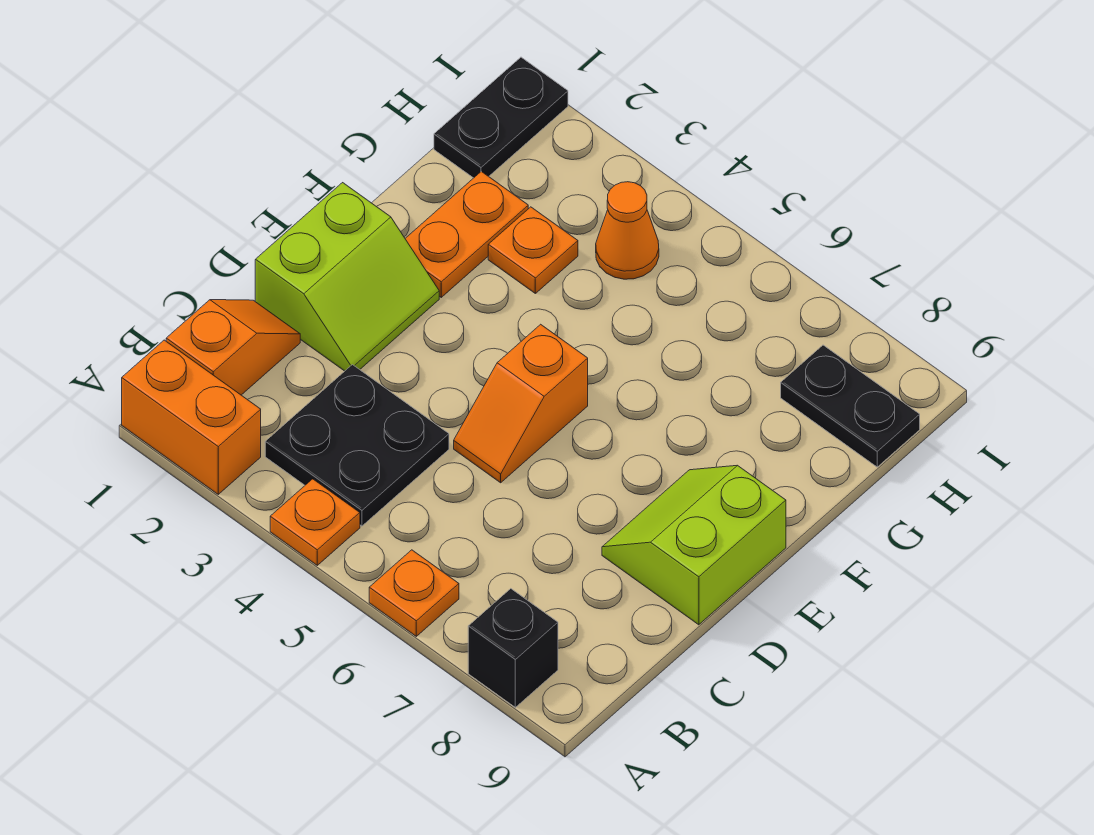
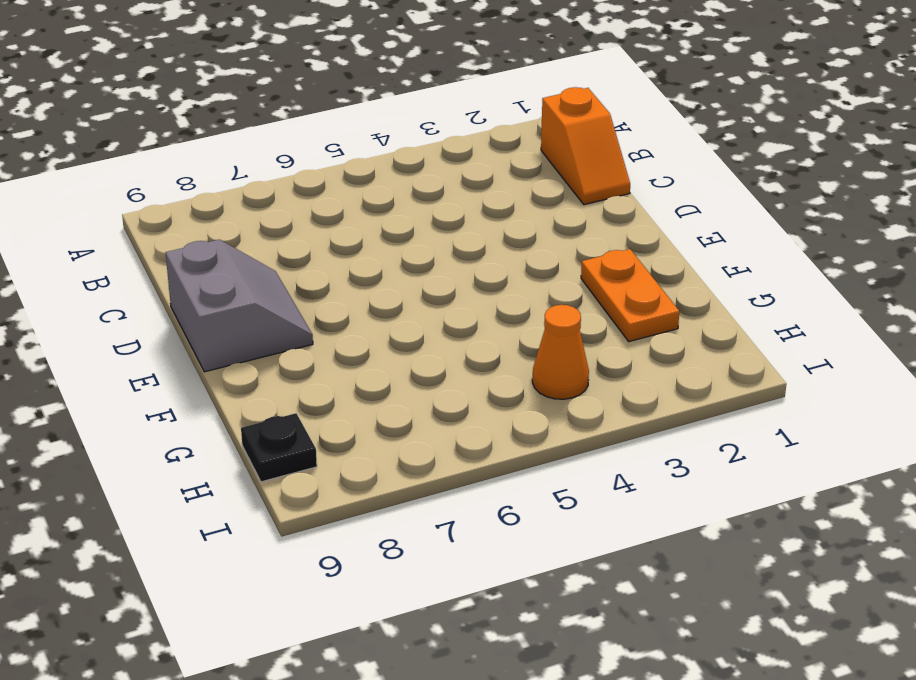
grey slope D8:E9 level 1 top 9 -> lime slope D8:E9 level 1 top 9
black plate H9 level 1 -> black plate H8:H9 level 1
none -> orange brick A1:A2 level 1
none -> orange plate A4 level 1
none -> orange plate A6 level 1

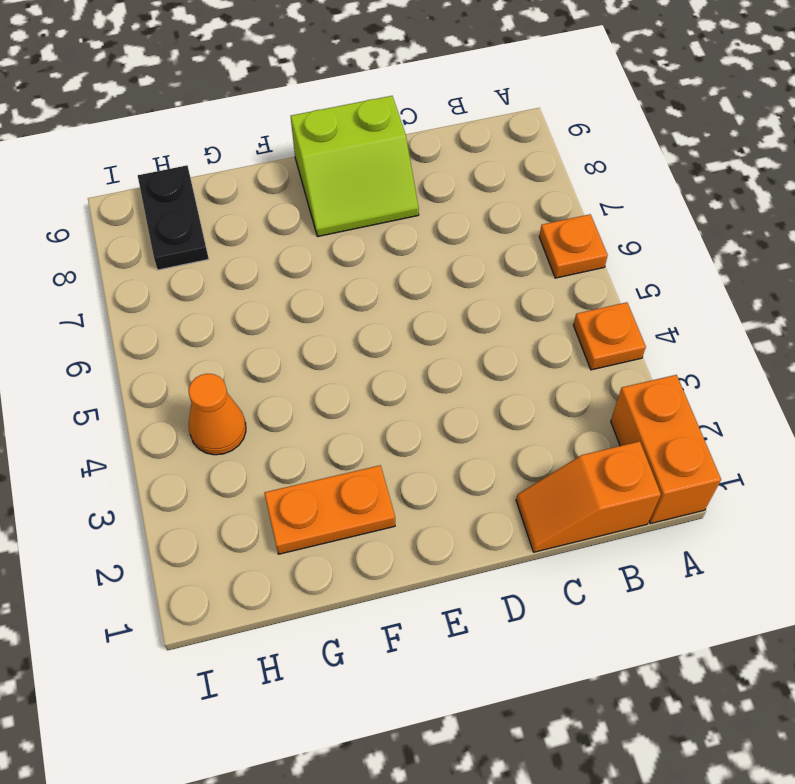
none -> black brick A8 level 1
none -> black plate B3:C4 level 1
none -> lime slope D1:E2 level 1 top 1

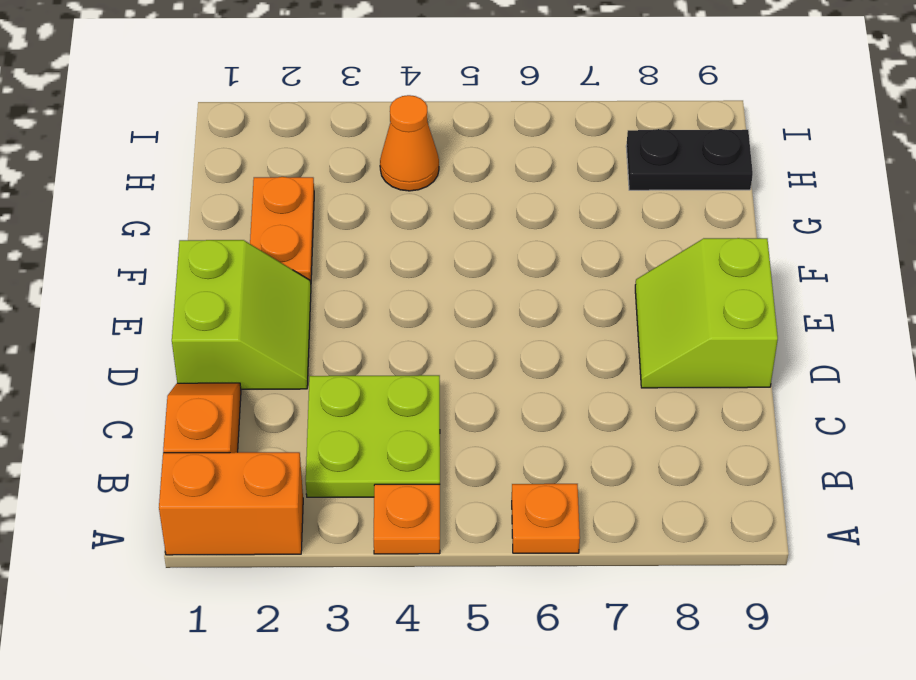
lime plate B3:C4 level 1 -> black plate B3:C4 level 1
none -> black brick A8 level 1
none -> orange slope D5:E5 level 1 top E
none -> orange plate G3 level 1

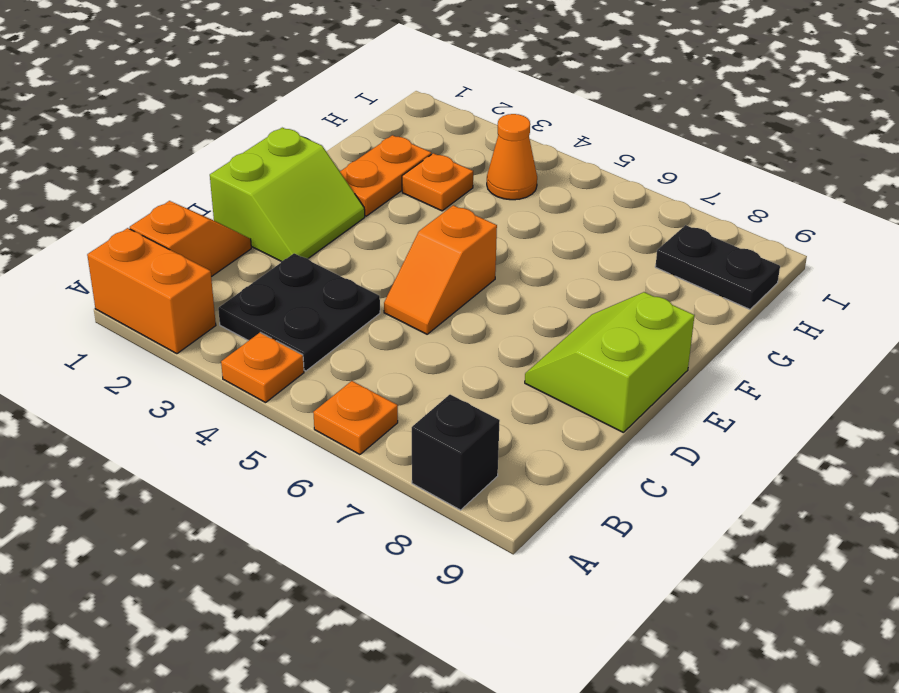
none -> black plate H1:I1 level 1

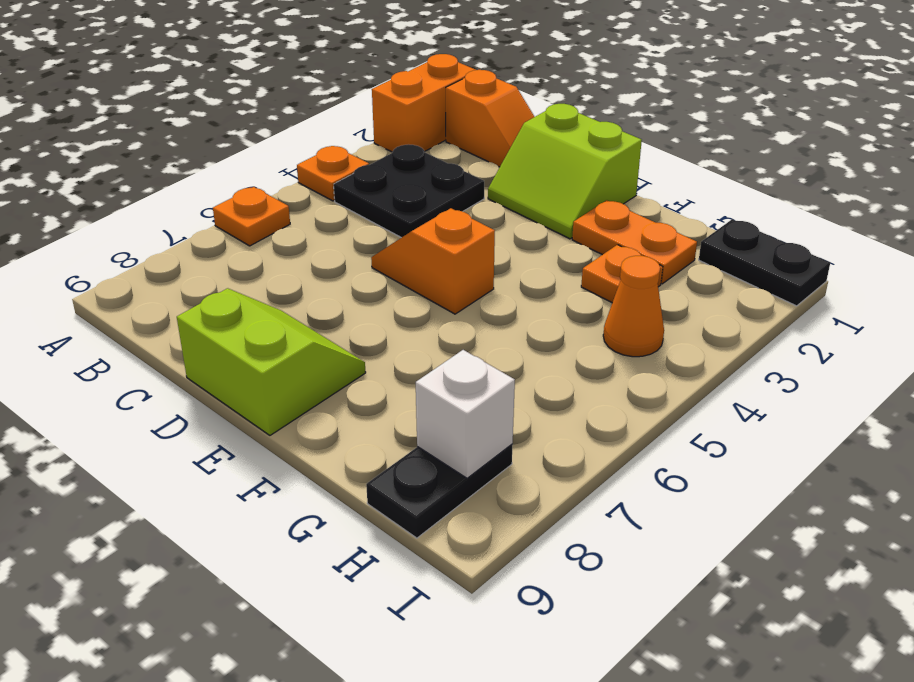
white brick H8 level 2 -> none
none -> black brick A8 level 1

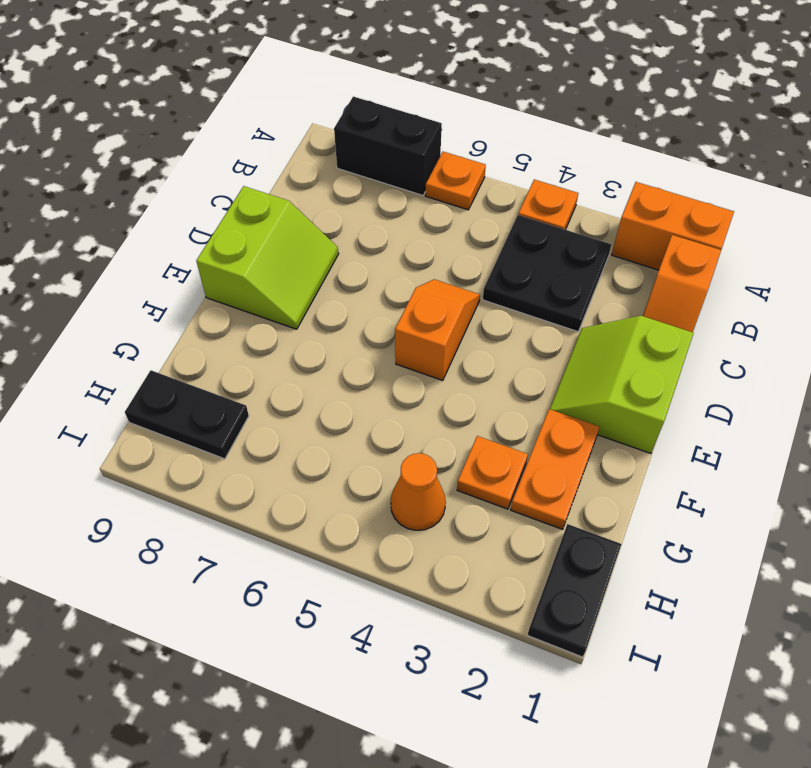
black brick A7:A8 level 1 -> black brick A8 level 1

